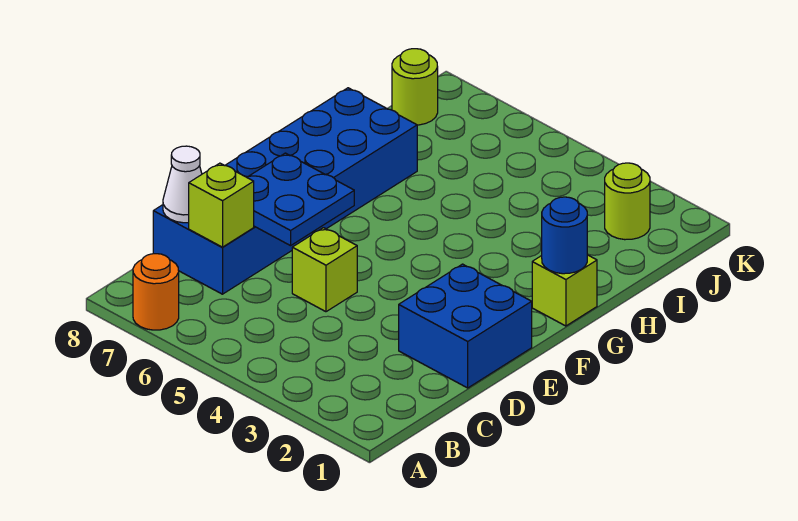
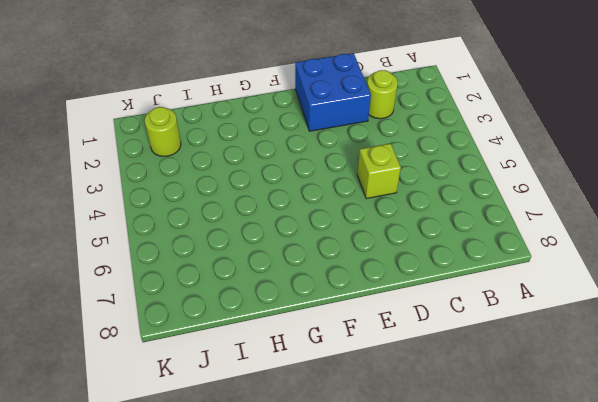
lime round brick C2 level 1 -> lime round brick J8 level 1
none -> orange round brick A7 level 1
none -> blue brick C7:H8 level 1

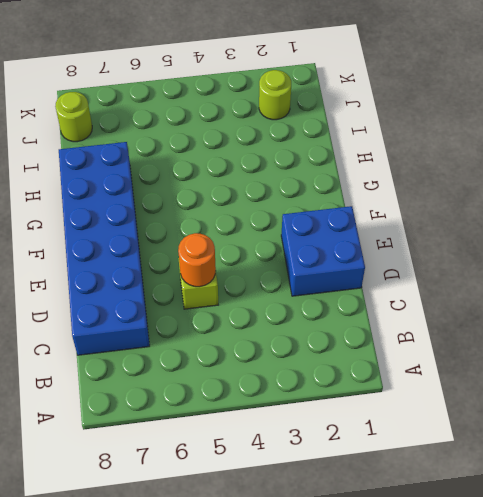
orange round brick D5 level 2 -> orange round brick A7 level 1
none -> lime brick G1 level 1
none -> lime brick C7 level 2

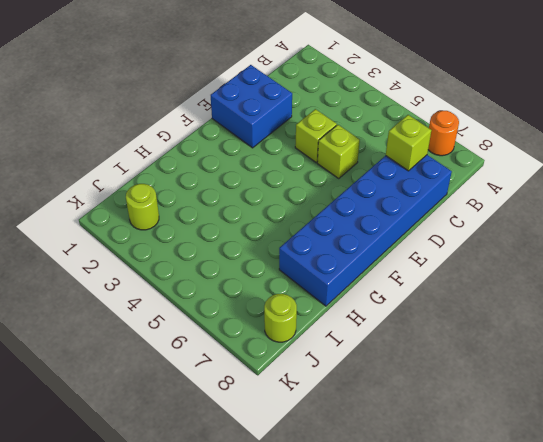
lime brick D4 level 1 -> lime brick G1 level 1
none -> white cone C8 level 2
none -> blue plate D6:E7 level 2

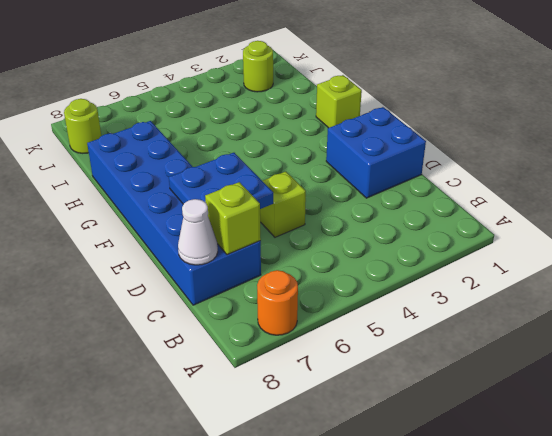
none -> blue round brick G1 level 2

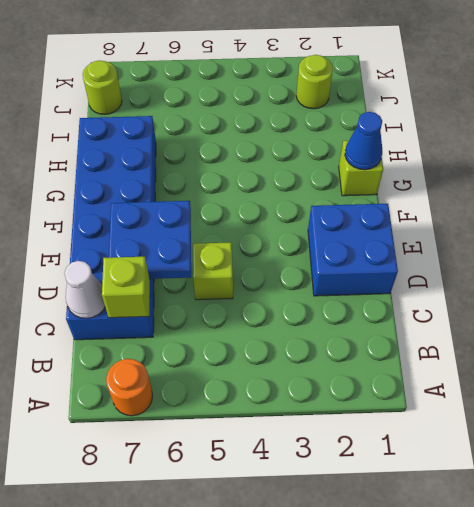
blue cone G1 level 2 -> blue round brick G1 level 2

